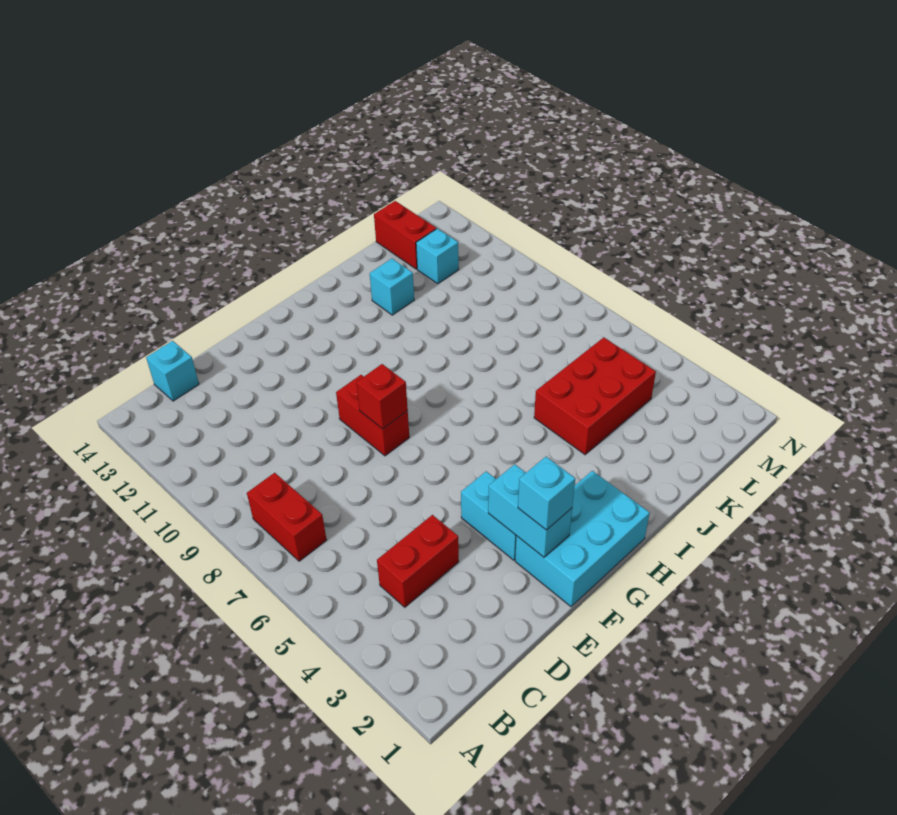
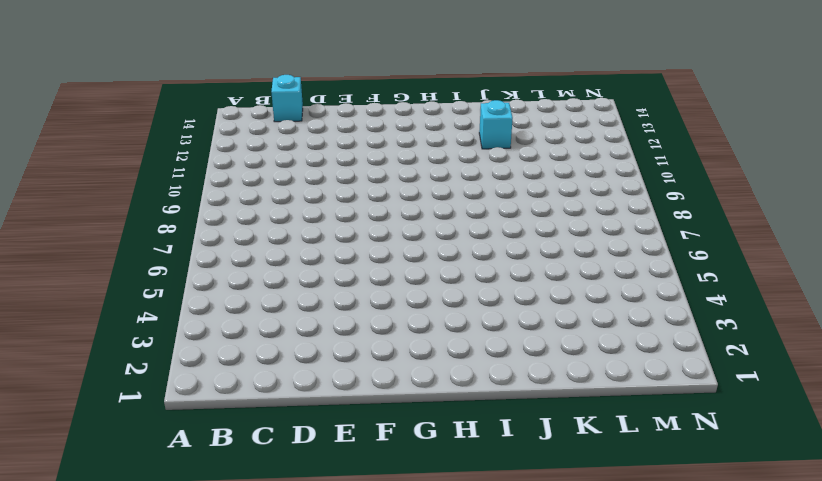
none -> red brick B7:B8 level 1
none -> red brick C4:D4 level 1
none -> cyan brick F1:H2 level 1

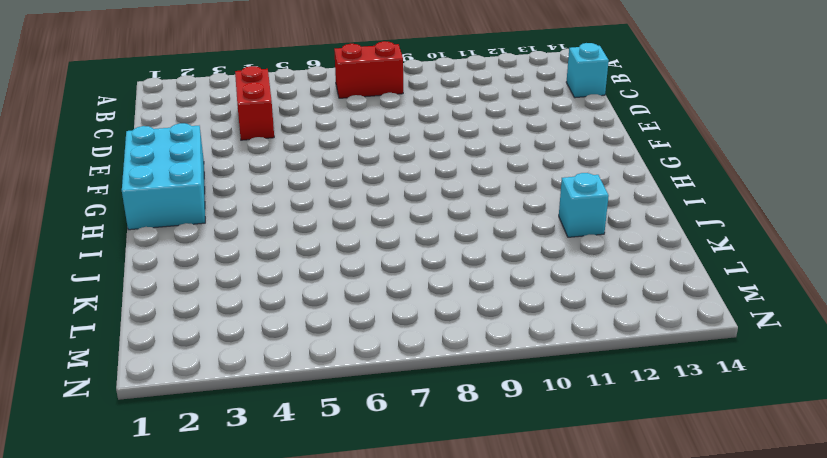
none -> cyan brick F3:F4 level 1
none -> red brick F8:F9 level 1
none -> red brick J4:L5 level 1

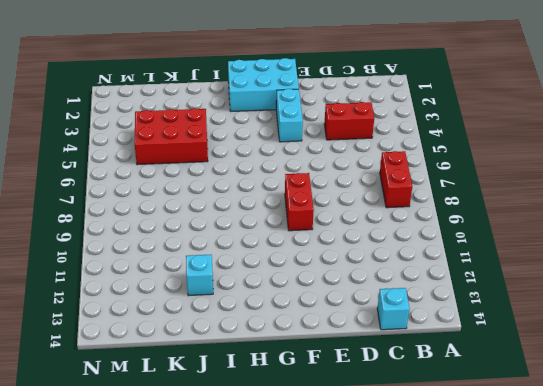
none -> cyan brick L12 level 1
none -> red brick L13:L14 level 1
none -> cyan brick F2:F3 level 2

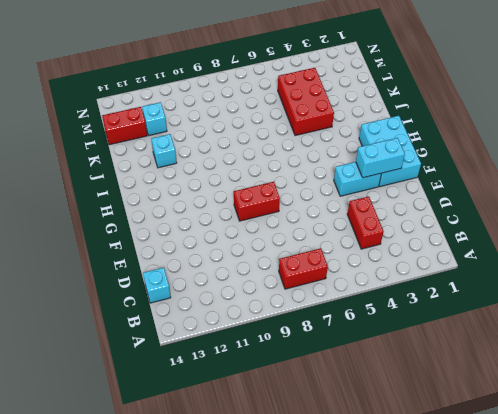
none -> red brick F8 level 2
none -> cyan brick F2 level 3

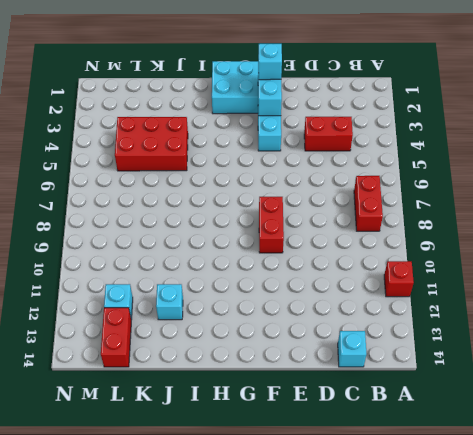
red brick A11 level 1 -> red brick F8 level 2

